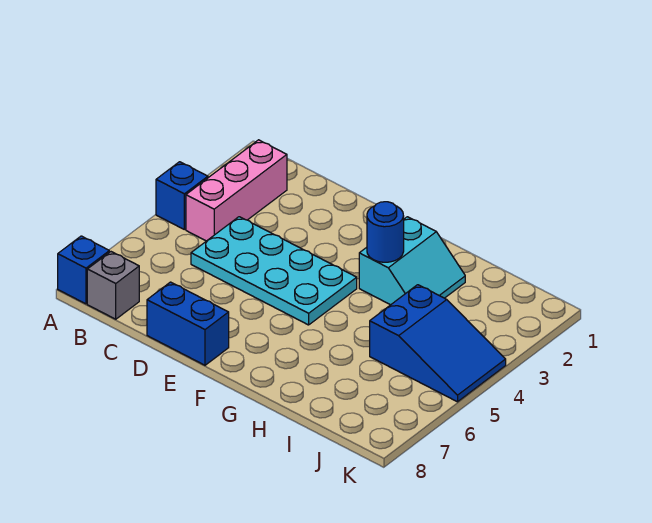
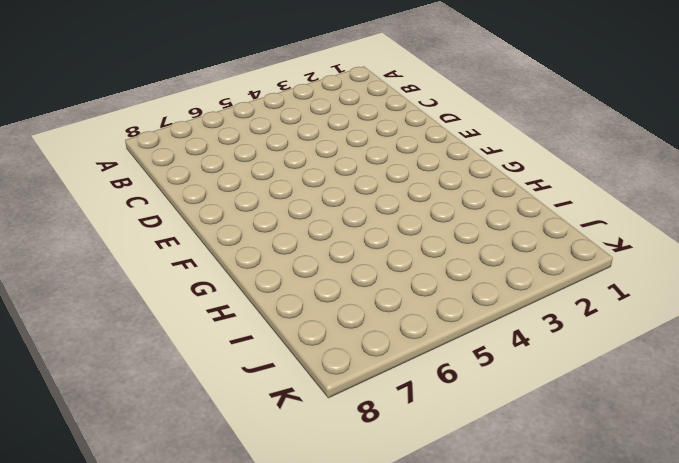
none -> blue brick A4 level 1
none -> blue brick A8 level 1

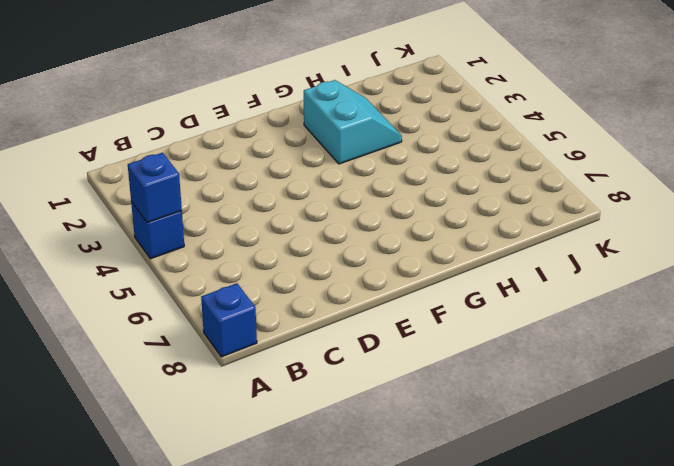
blue brick A4 level 2 -> none
none -> pink brick B2:B4 level 1
none -> grey brick B8 level 1

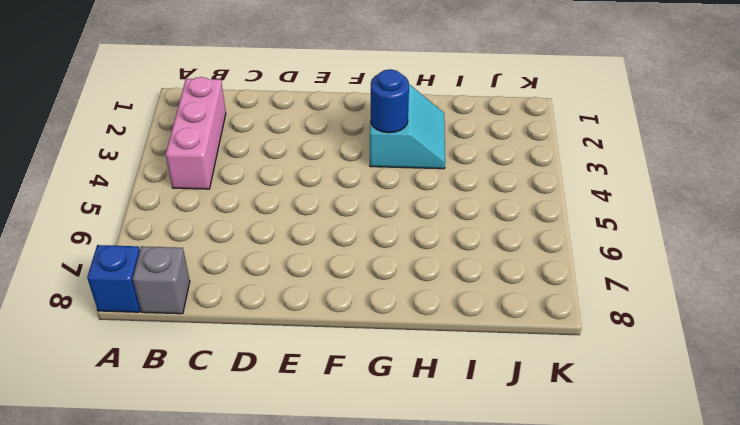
none -> blue brick A4 level 1
none -> cyan plate C4:F5 level 1

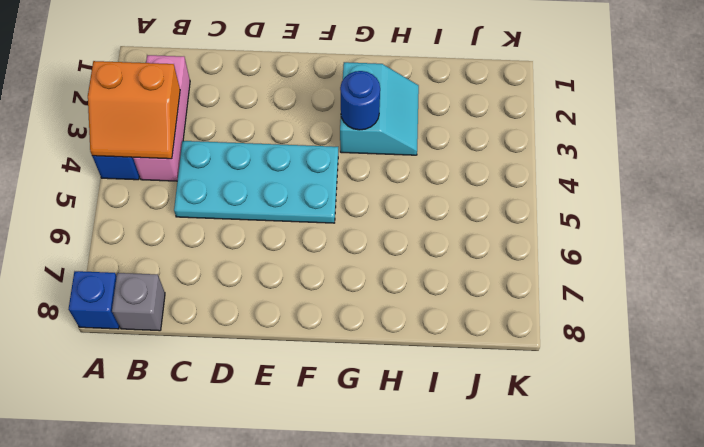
orange slope A3:B4 level 2 top 3 -> none
none -> blue brick D8:E8 level 1
none -> blue slope I4:K5 level 1 top I

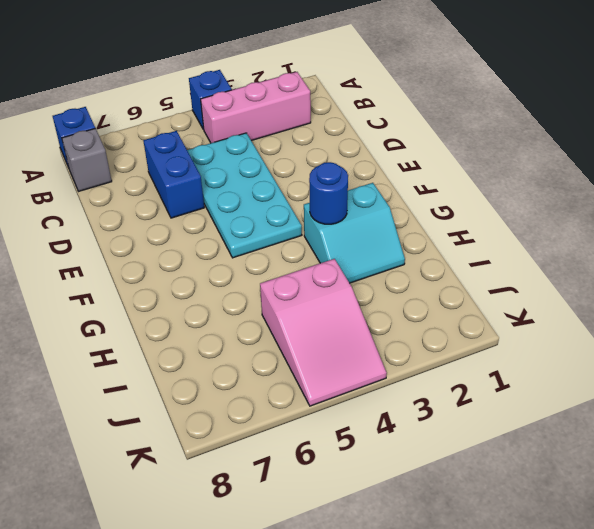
blue brick C6:D6 level 1 -> blue brick D8:E8 level 1
pink slope I4:K5 level 1 top I -> blue slope I4:K5 level 1 top I

